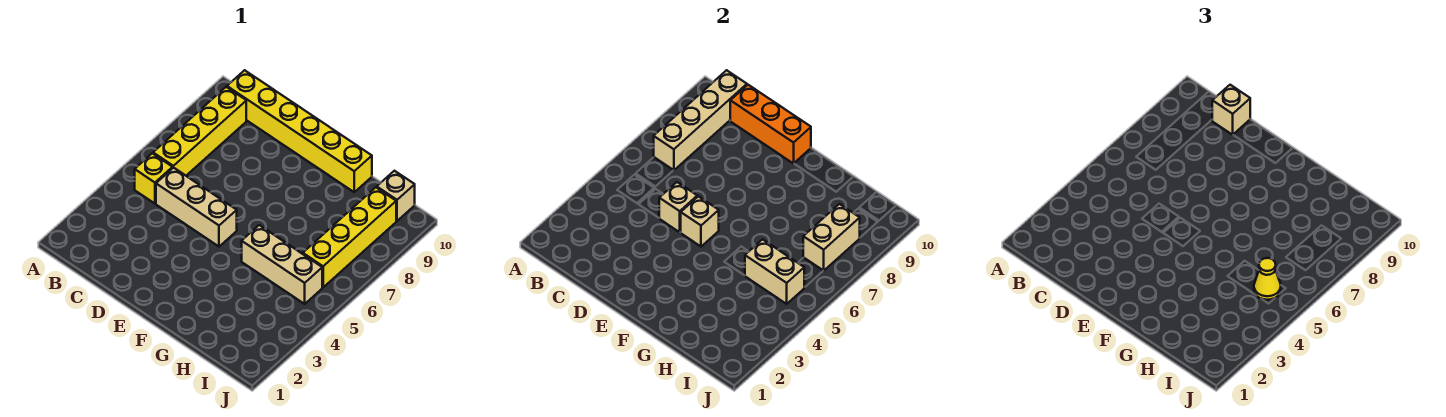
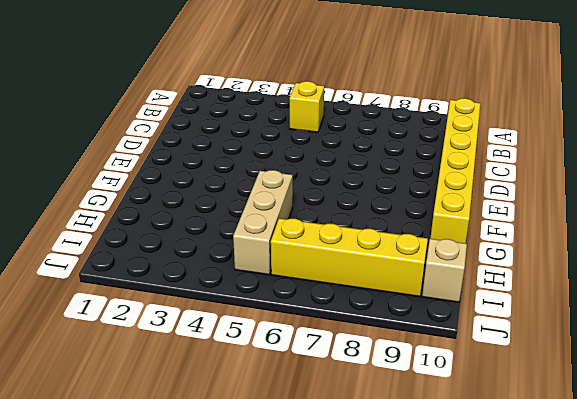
none -> yellow brick B6:B9 level 1
none -> tan brick C5:E5 level 1
none -> tan brick B7:B10 level 2

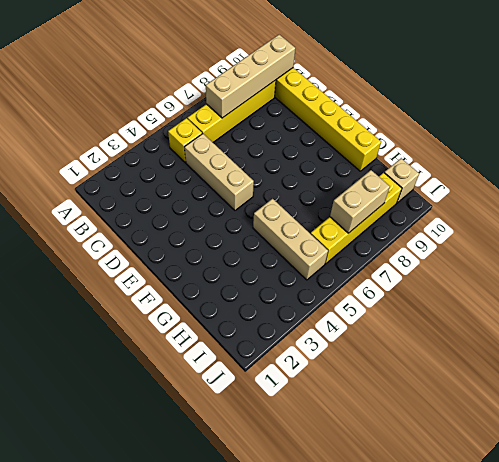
none -> orange brick C10:E10 level 2
none -> tan brick D5 level 2
none -> tan brick E5 level 2

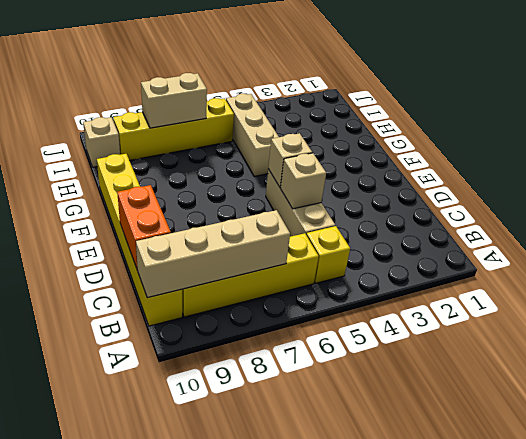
orange brick C10:D10 level 2 -> orange brick C10:E10 level 2
none -> tan brick H5:I5 level 2
none -> tan brick C10 level 3
none -> yellow cone I5 level 3

